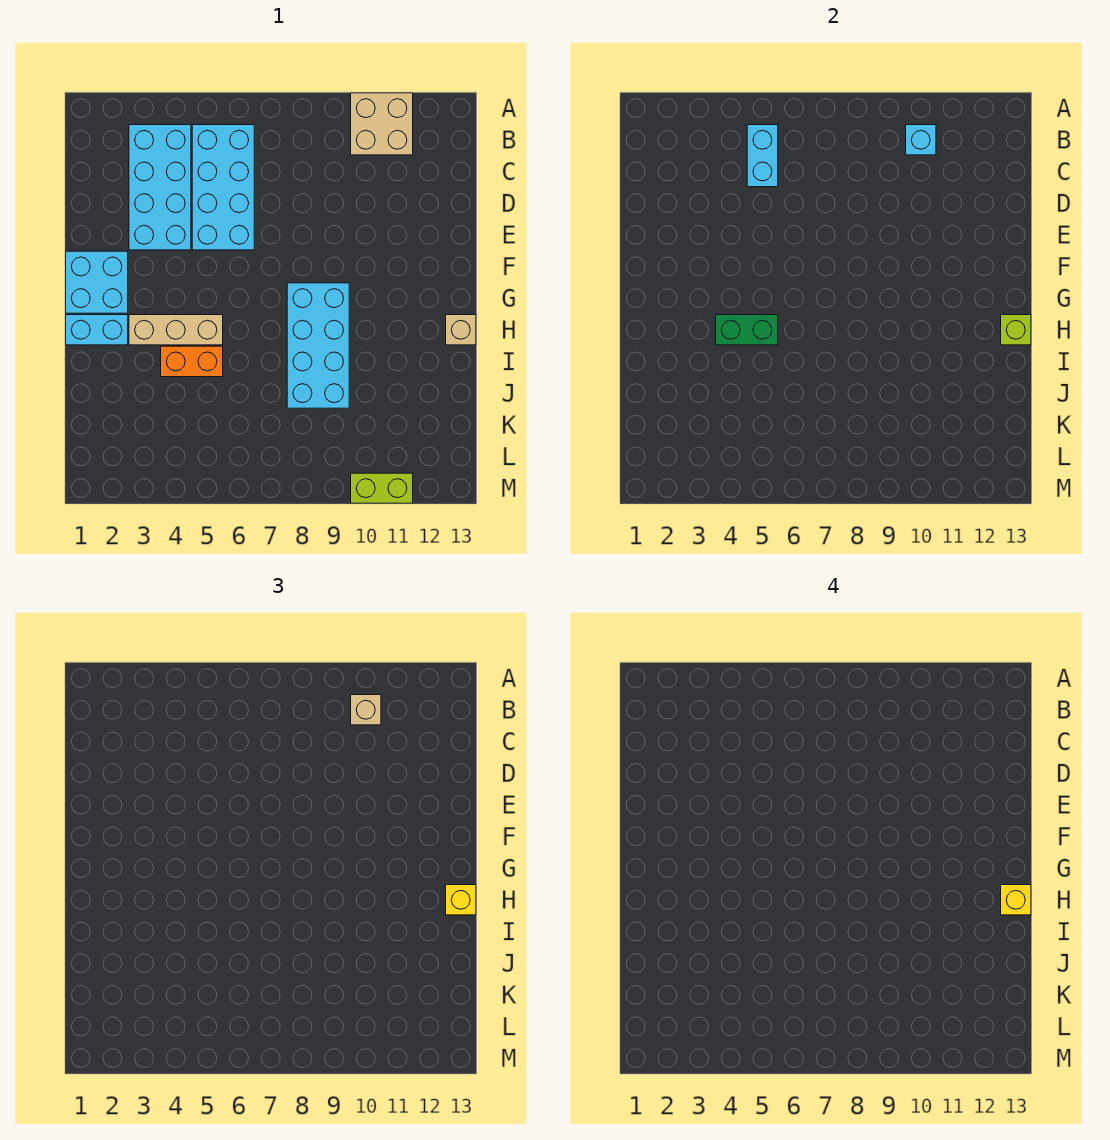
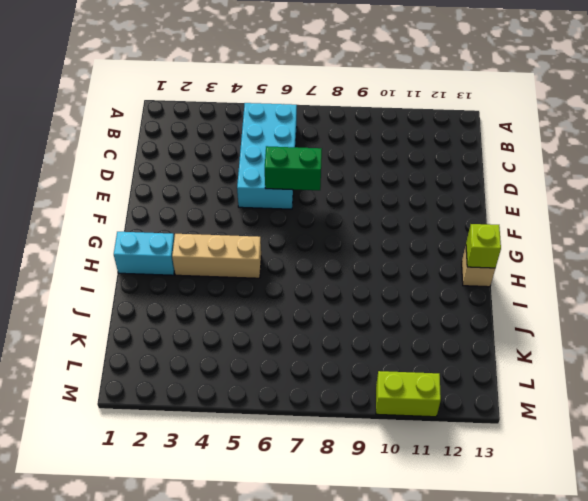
green brick E6:E7 level 2 -> green brick H4:H5 level 2
none -> tan brick A10:B11 level 1
none -> cyan brick B3:E4 level 1
none -> cyan brick F1:G2 level 1

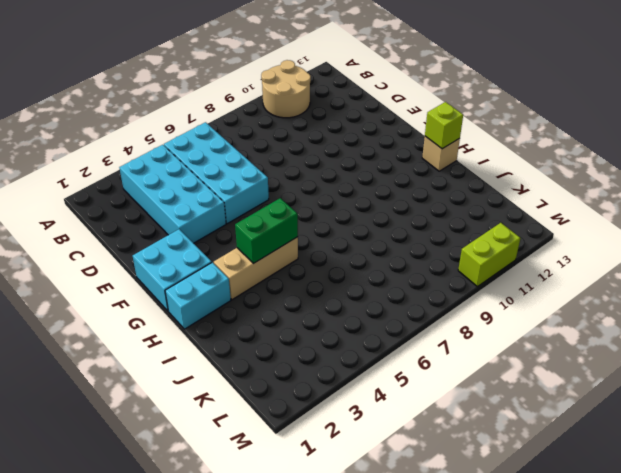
tan round brick A10:B11 level 1 -> tan brick A10:B11 level 1
none -> cyan brick G8:J9 level 1
none -> orange brick I4:I5 level 1
none -> cyan brick B5:C5 level 2

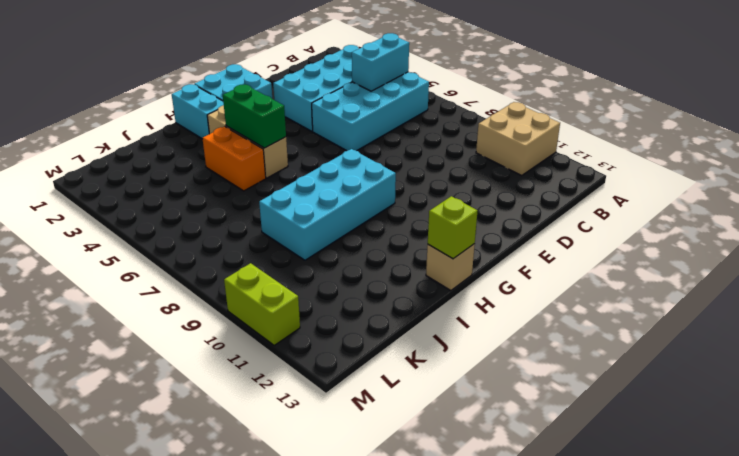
none -> cyan brick B10 level 2
none -> tan brick B10 level 3
none -> yellow brick H13 level 3

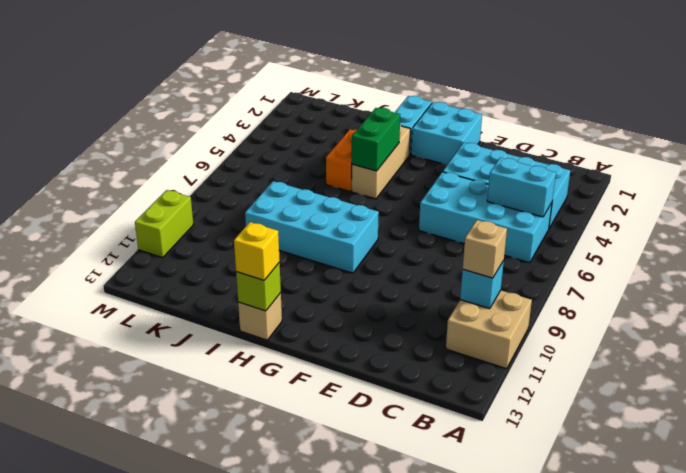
none -> yellow brick H13 level 4

